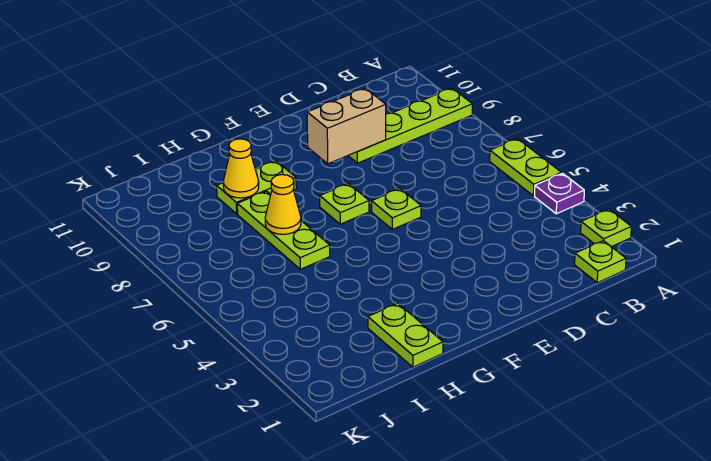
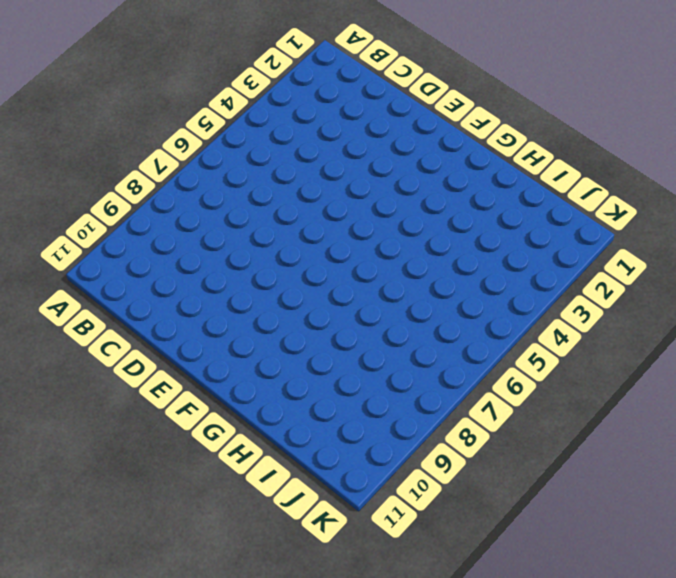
none -> lime plate A2 level 1
none -> purple plate A4 level 1
none -> lime plate A5:A6 level 1

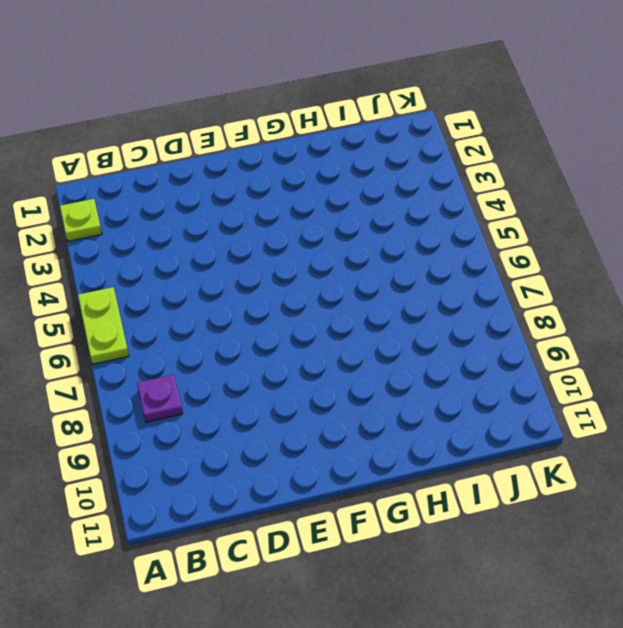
purple plate B8 level 1 -> purple plate A4 level 1
none -> lime plate A9:D9 level 1
none -> lime plate B1 level 1
none -> lime plate E6 level 1

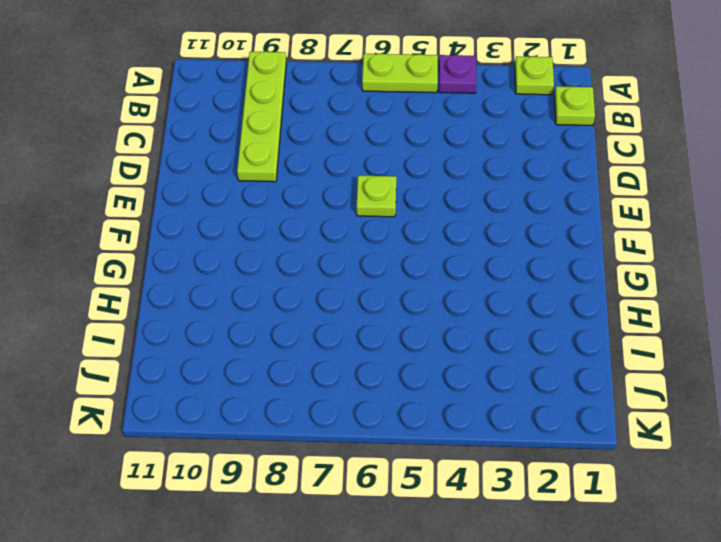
none -> lime plate F7 level 1
none -> lime plate G9:H9 level 1
none -> lime plate H1:H2 level 1

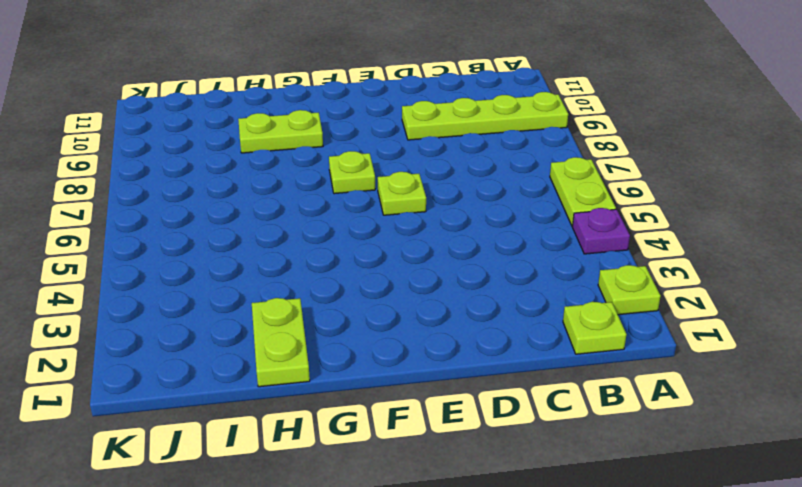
none -> lime plate H6:H8 level 1
none -> tan brick D9:E9 level 2
none -> yellow cone H7 level 2

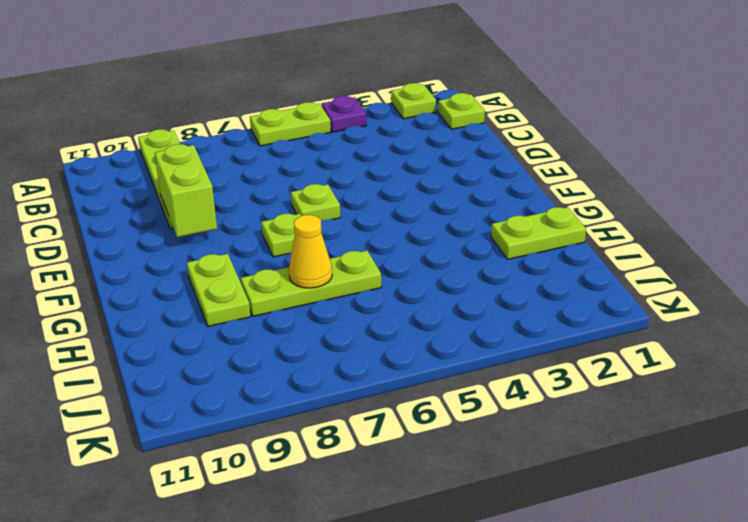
lime brick D9:E9 level 2 -> tan brick D9:E9 level 2
none -> yellow cone H9 level 2

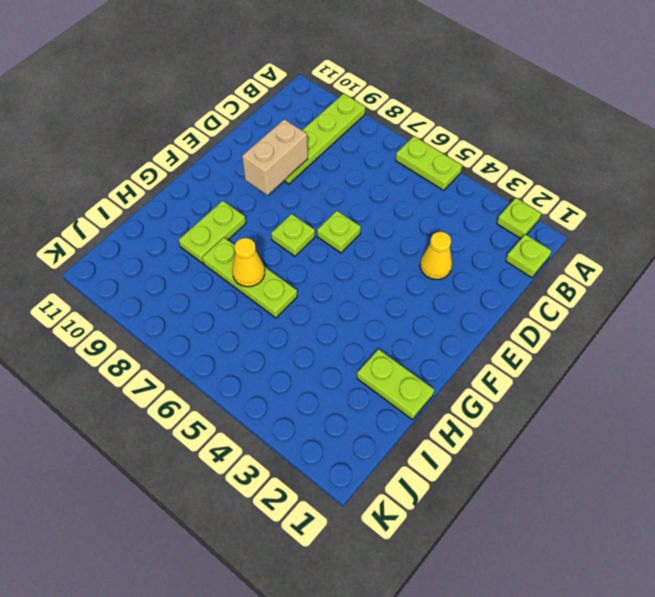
yellow cone D3 level 1 -> yellow cone H9 level 2
none -> purple plate A4 level 1

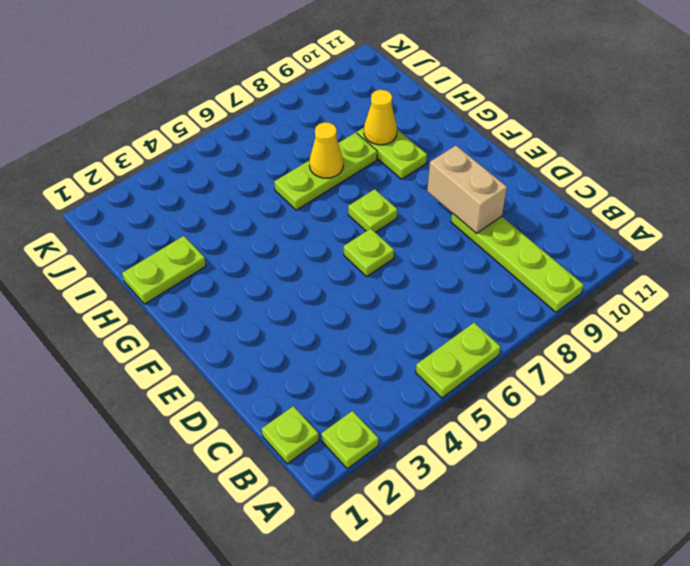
none -> purple plate A4 level 1

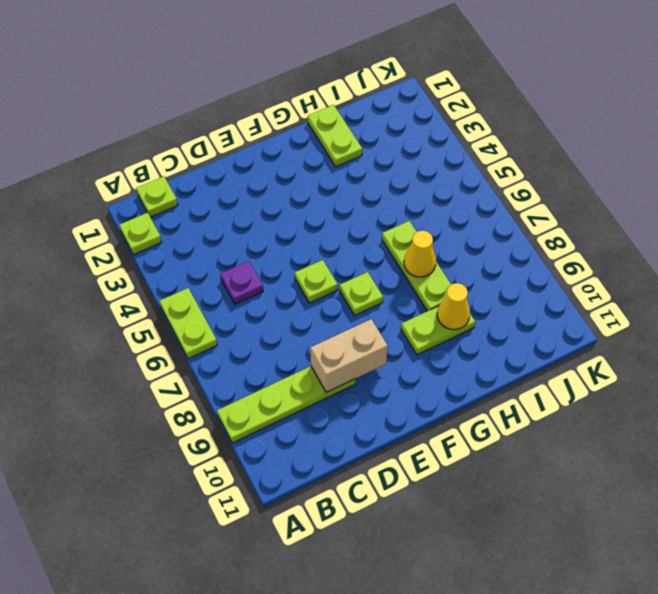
purple plate C5 level 1 -> purple plate A4 level 1

